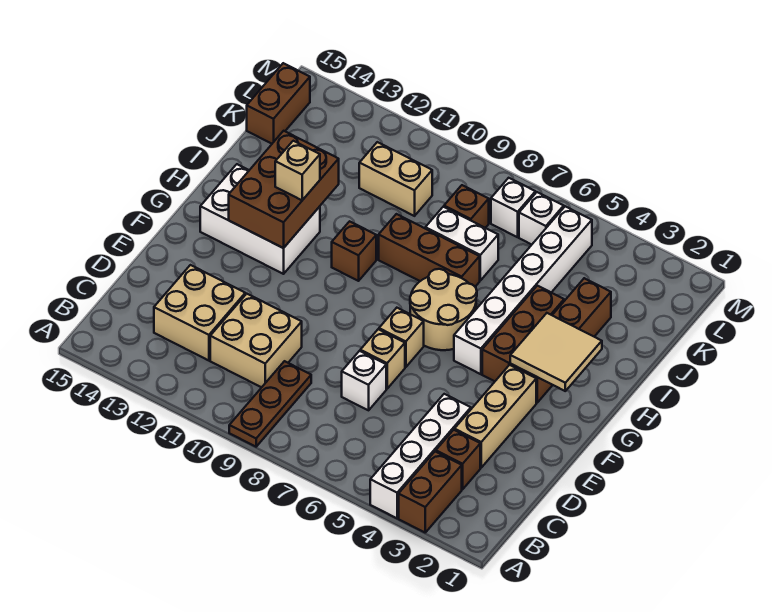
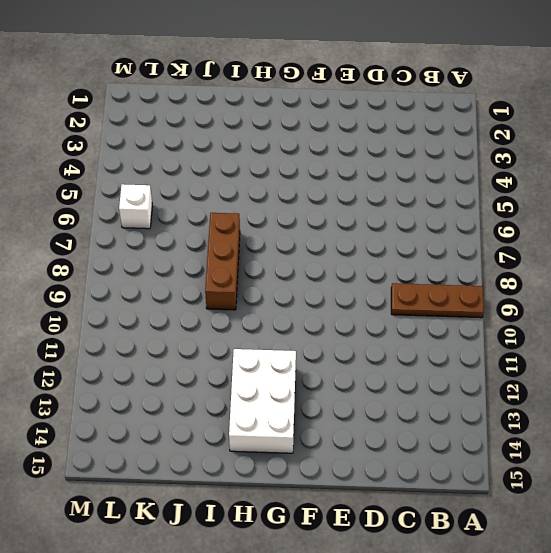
none -> brown brick A3:B3 level 1
none -> white brick A4:D4 level 1
none -> brown brick C3 level 1

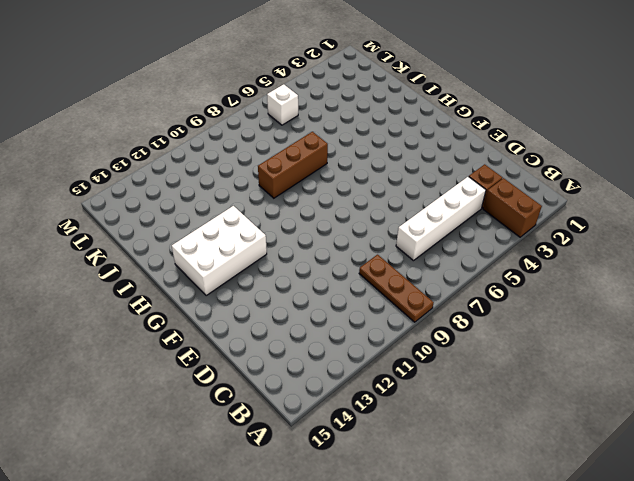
white brick C4:C7 level 1 -> white brick A4:D4 level 1
none -> tan brick C10:D11 level 1
none -> tan brick C12:D13 level 1
none -> tan brick D3:F3 level 1

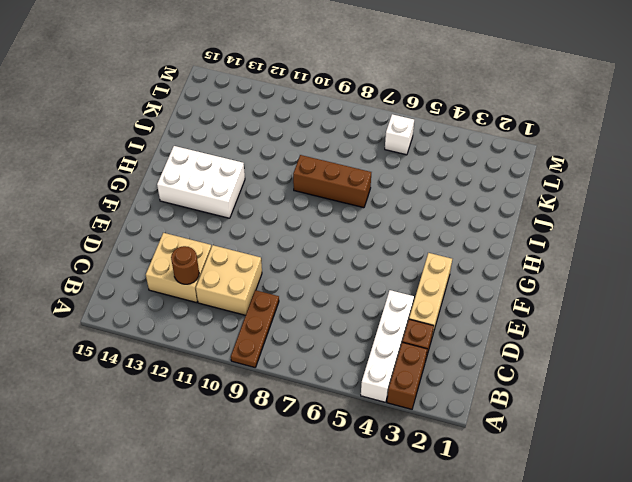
brown round brick C12 level 2 -> none
none -> white brick D7 level 1
none -> tan brick E7 level 1
none -> tan brick F7 level 1

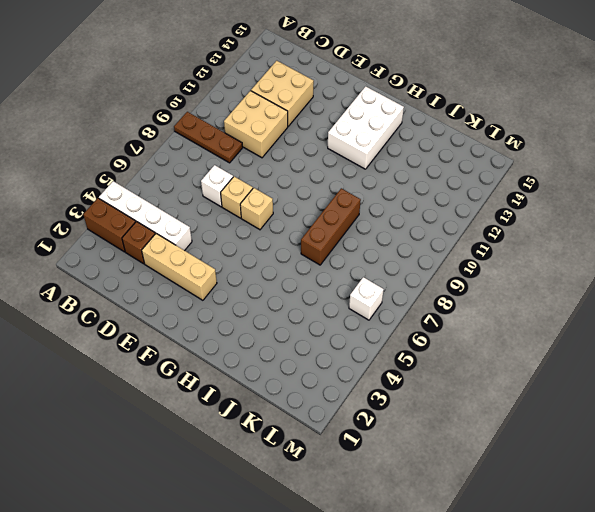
none -> brown brick G3:J3 level 1
none -> brown brick G4:I4 level 1
none -> white brick G5:L5 level 1

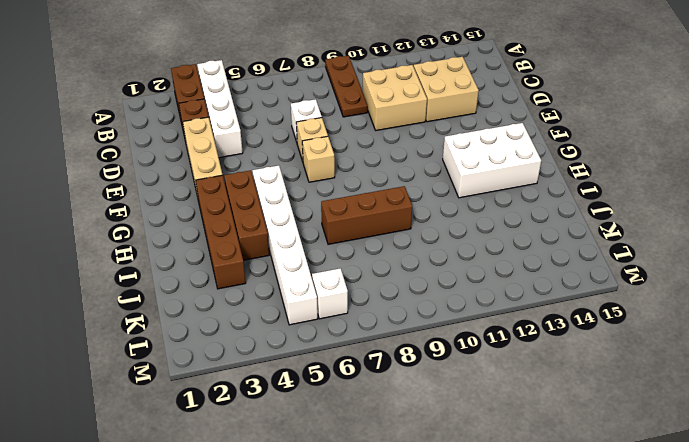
none -> tan round brick G6:H7 level 1
none -> brown brick H10 level 1
none -> white brick J7:J8 level 1

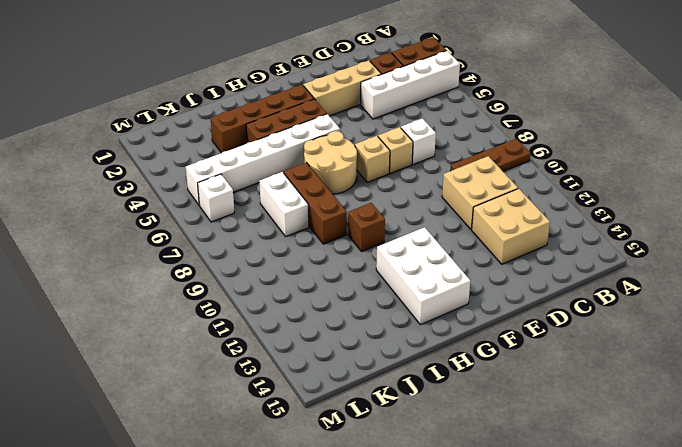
none -> brown brick K8 level 1
none -> tan brick K10:K11 level 1
none -> brown brick K15:L15 level 1

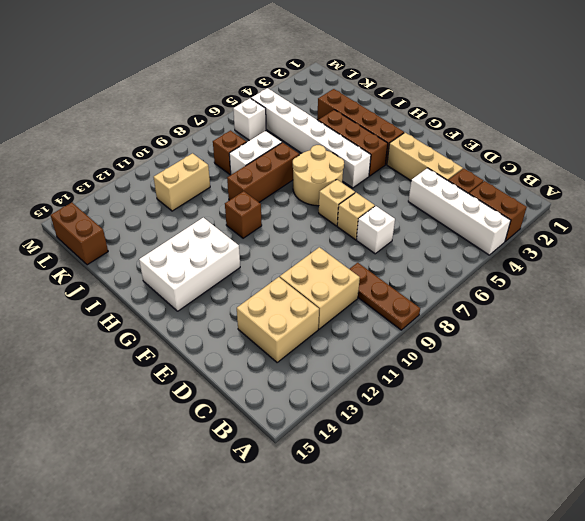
none -> white brick L7 level 1
none -> tan tile G2:H3 level 2
none -> brown brick G12:I13 level 2

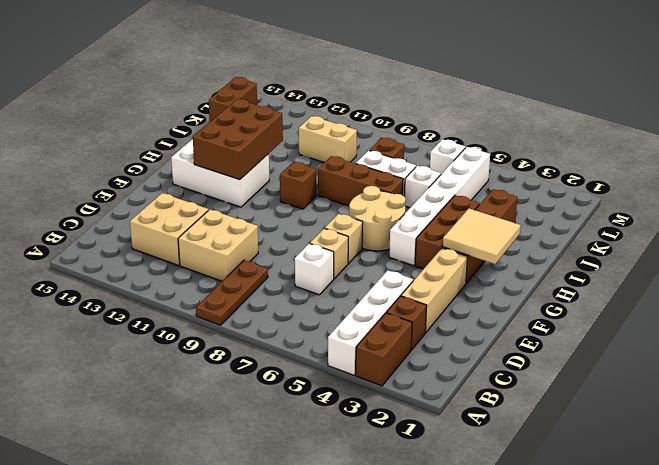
white brick J6 level 1 -> white brick L7 level 1
none -> tan brick H12 level 3

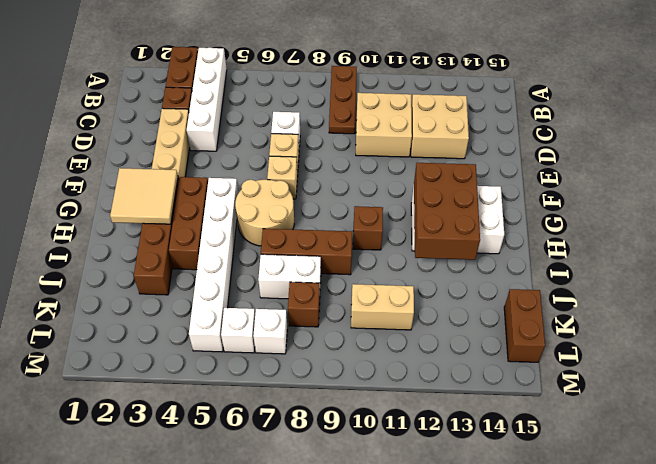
none -> tan brick H12 level 3

